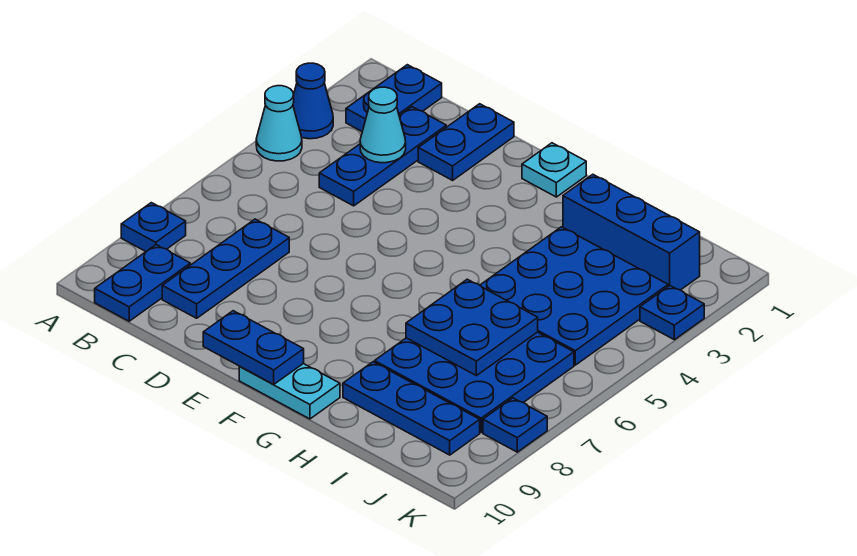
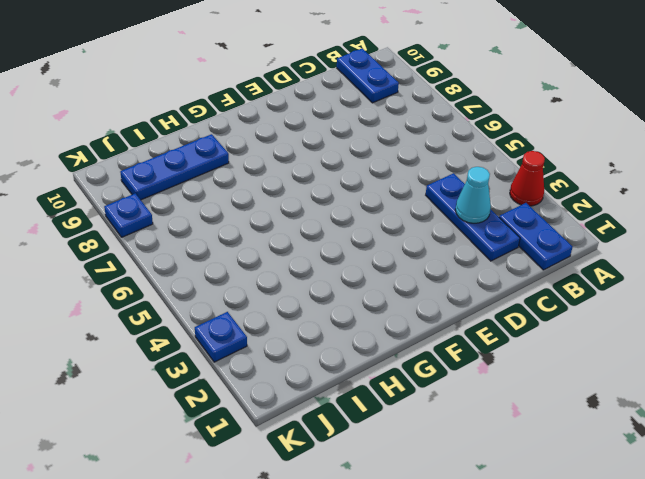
red cone A3 level 1 -> blue cone A3 level 1
none -> cyan cone A4 level 1
none -> blue plate A8 level 1
none -> blue plate C7:C9 level 1

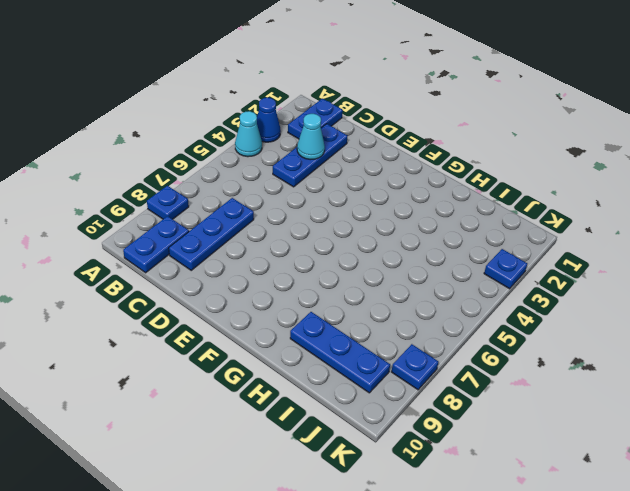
none -> blue plate D1:D2 level 1
none -> cyan plate F1 level 1
none -> cyan plate F10:G10 level 1

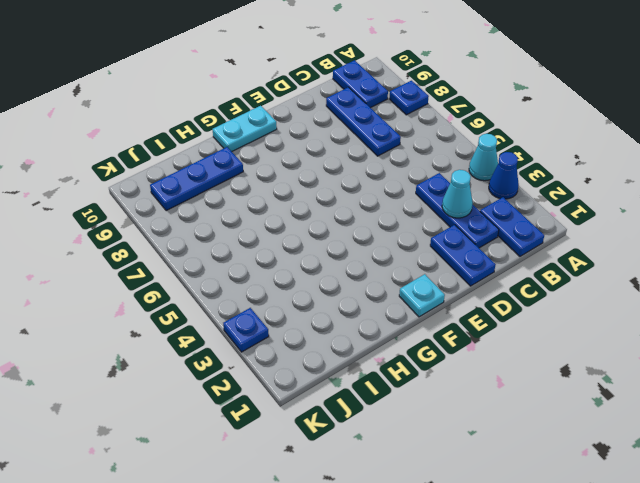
none -> blue brick H2:J2 level 1
none -> blue plate H3:J5 level 1
none -> blue plate H6:J8 level 1

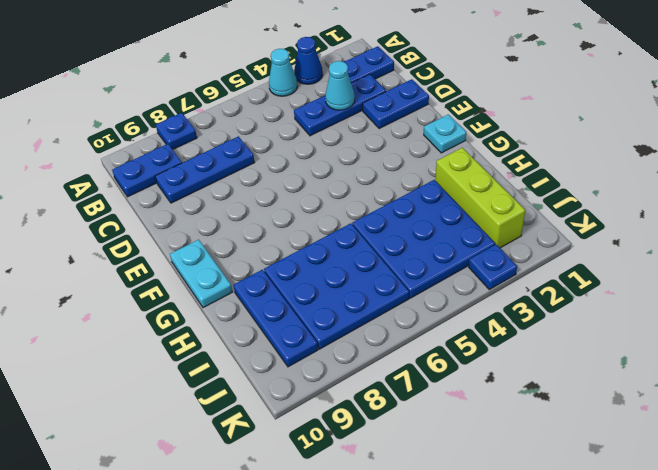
lime brick H2:J2 level 1 -> blue brick H2:J2 level 1
none -> blue plate K8 level 1
none -> blue plate E10:F10 level 2
none -> blue plate H6:I7 level 2

